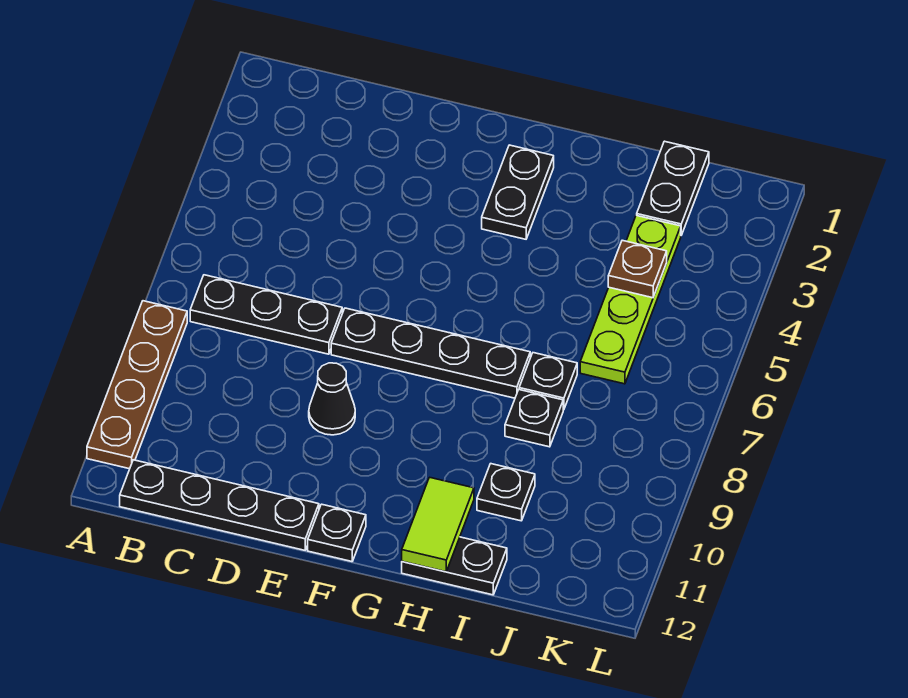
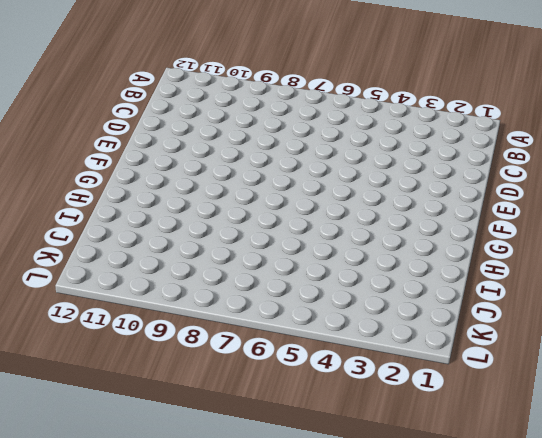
none -> brown plate A8:A11 level 1
none -> black plate B7:D7 level 1
none -> black plate B12:E12 level 1

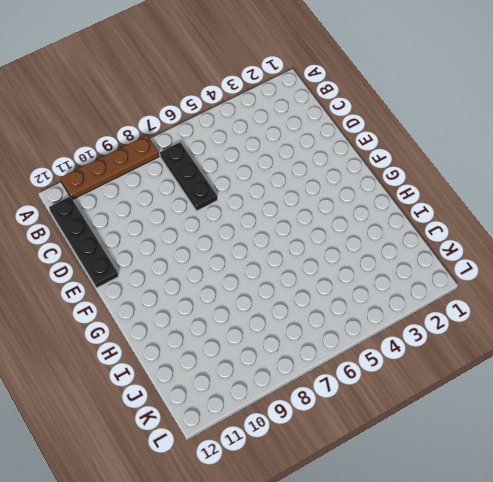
none -> black plate E7:H7 level 1
none -> black cone E9 level 1
none -> black plate F12 level 1

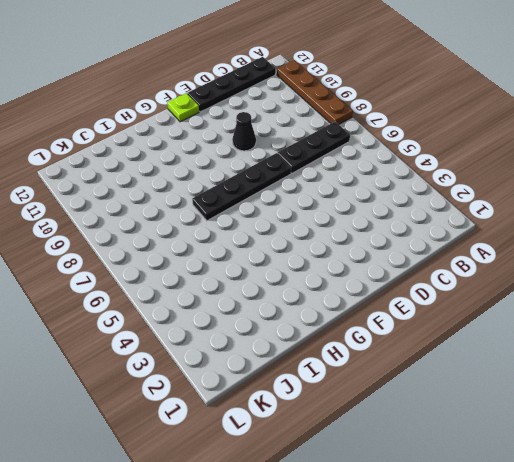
lime plate F12 level 1 -> black plate F12 level 1
none -> black plate G2:G3 level 1
none -> black plate H12:I12 level 1
none -> black plate I7 level 1

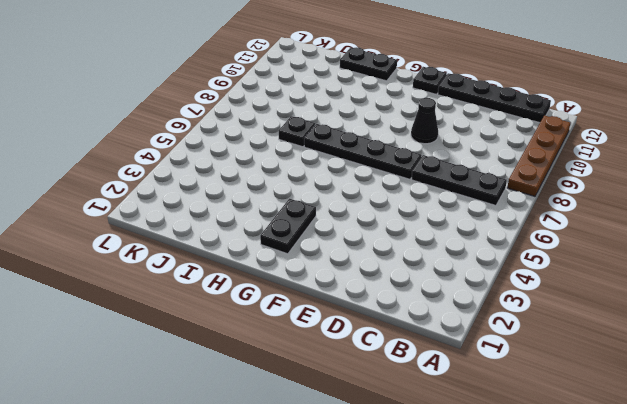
none -> black plate I8 level 1
none -> black plate I10 level 1
none -> black plate J1:J2 level 1

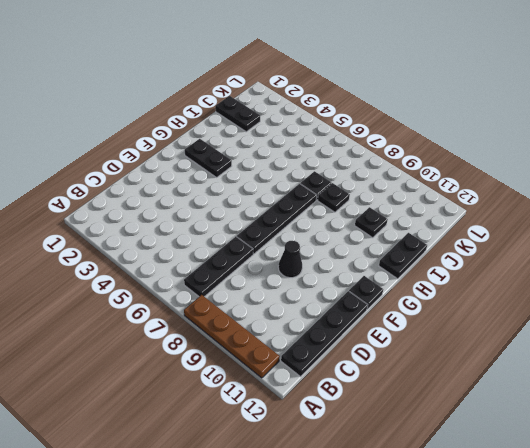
none -> lime plate J3:J6 level 1
none -> lime tile H11:H12 level 2
none -> brown plate J4 level 2

